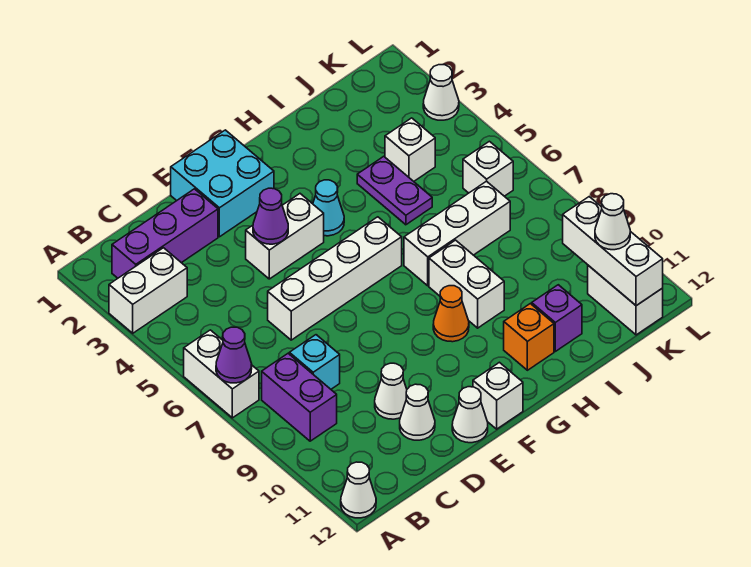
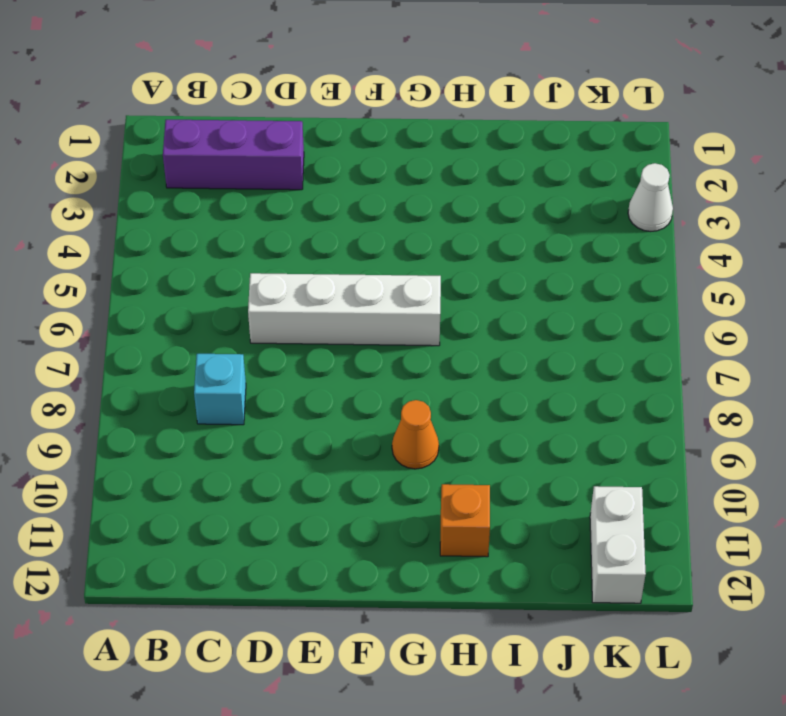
none -> white brick A3:B3 level 1
none -> white brick A6:A7 level 1
none -> white cone A12 level 1

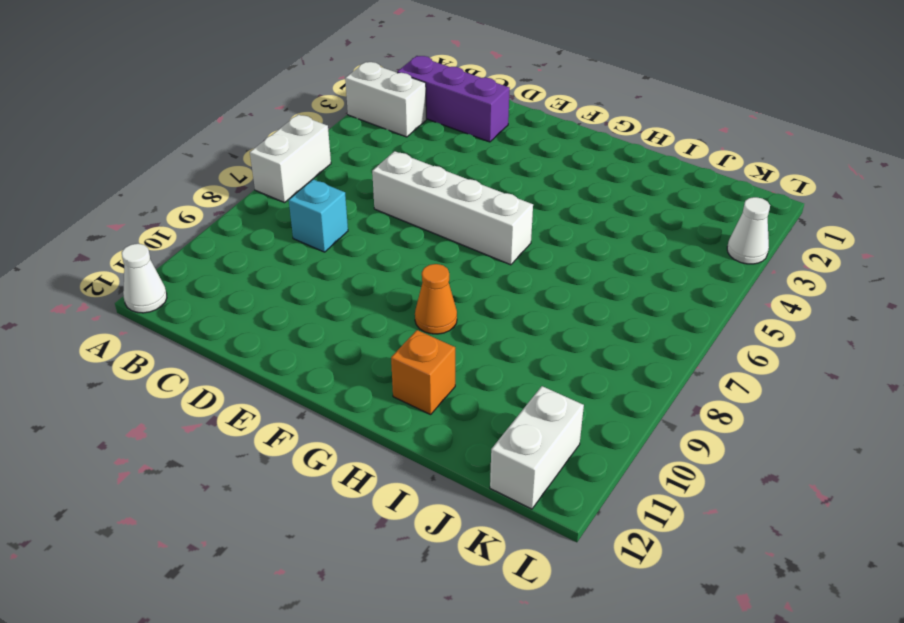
none -> purple brick B8:B9 level 1
none -> white cone D10 level 1
none -> white cone D11 level 1

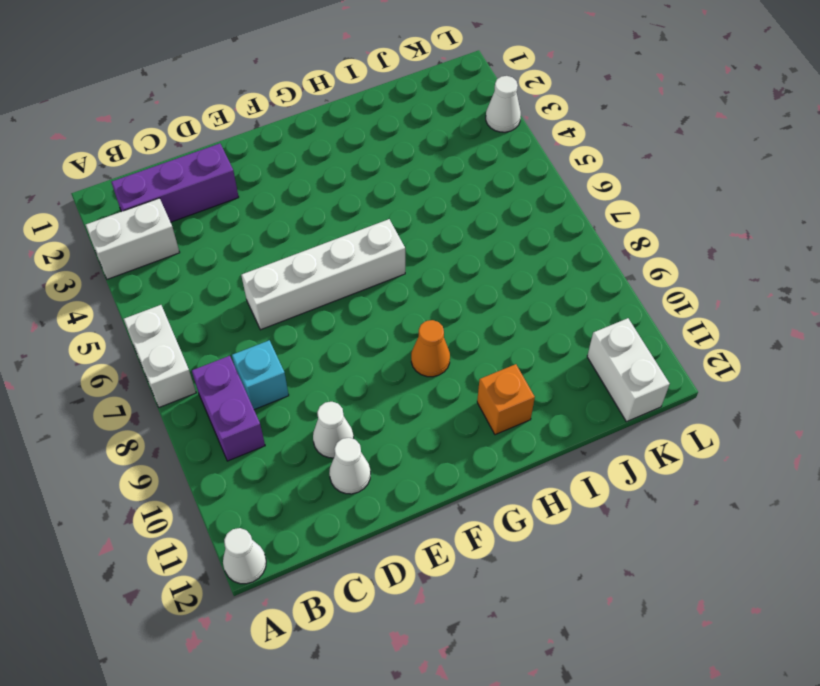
none -> cyan brick E1:F2 level 1
none -> white brick E4:F4 level 1
none -> white cone E12 level 1

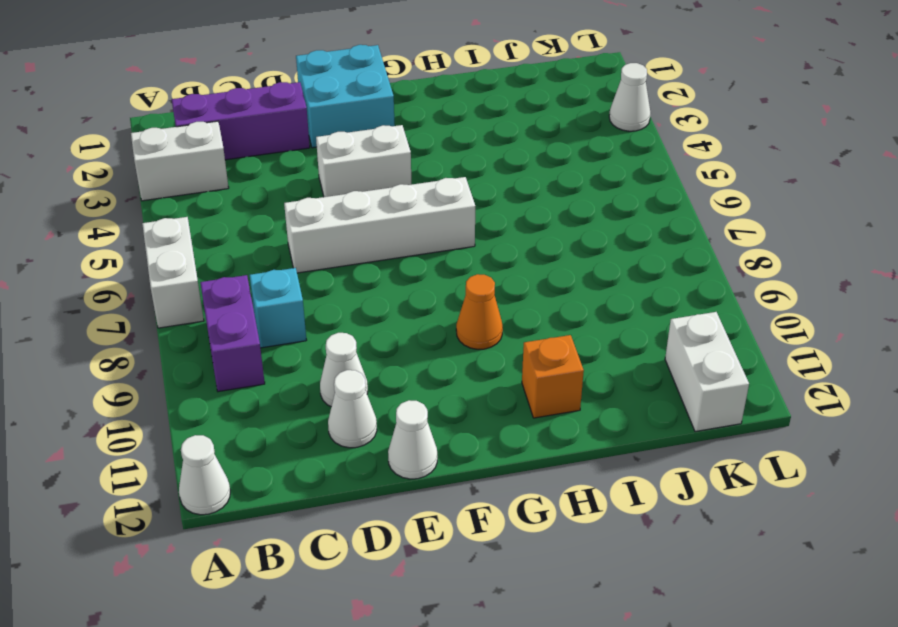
none -> white brick F12 level 1
none -> cyan cone G4 level 1
none -> white brick H7:J7 level 1

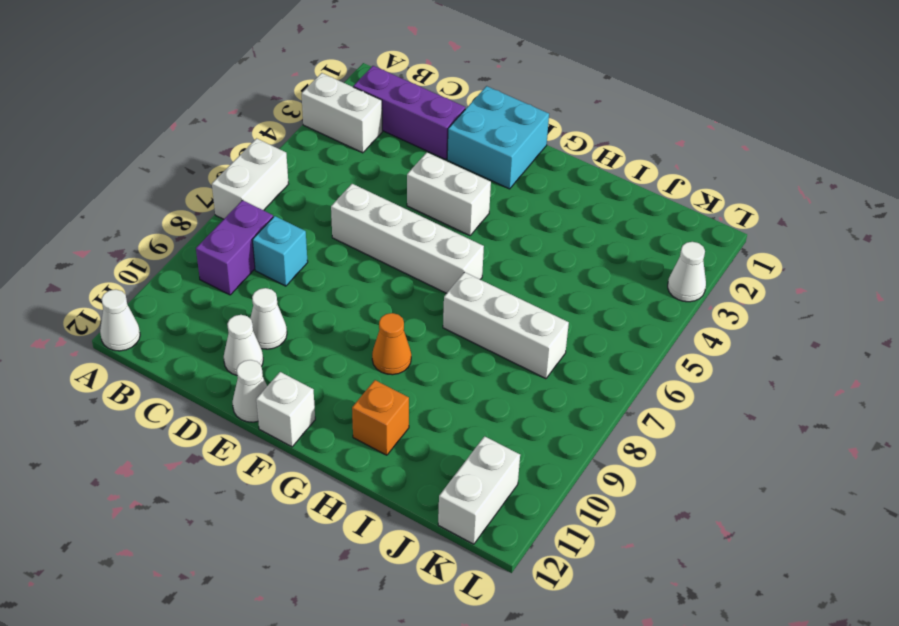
none -> cyan cone G4 level 1
none -> white brick H8:H9 level 1
none -> purple plate I4:I5 level 1

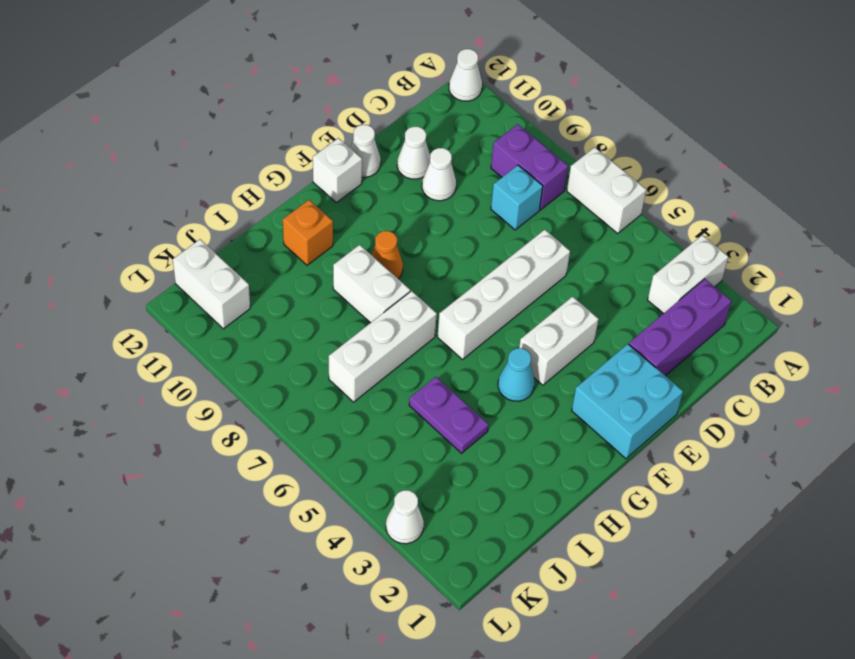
none -> purple brick I11 level 1
none -> white brick J4 level 1
none -> white brick K6 level 1

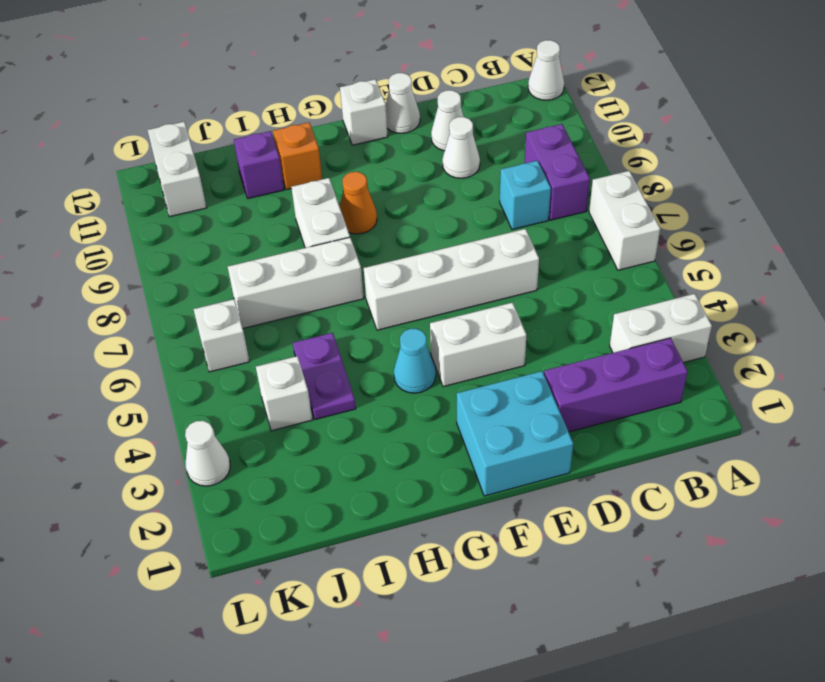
none -> purple cone A7 level 2
none -> purple cone E4 level 2
none -> white brick K10:K12 level 2

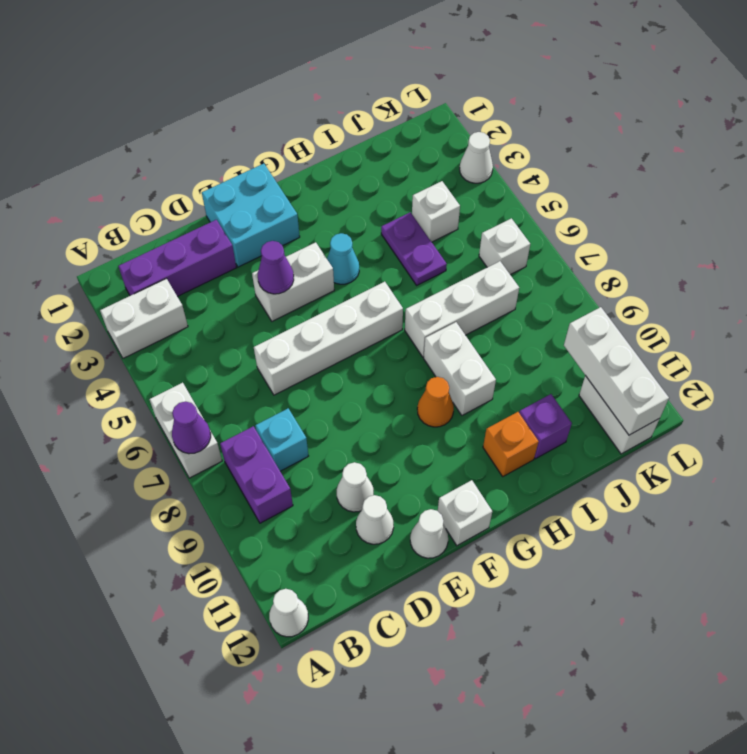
none -> white cone K11 level 3

